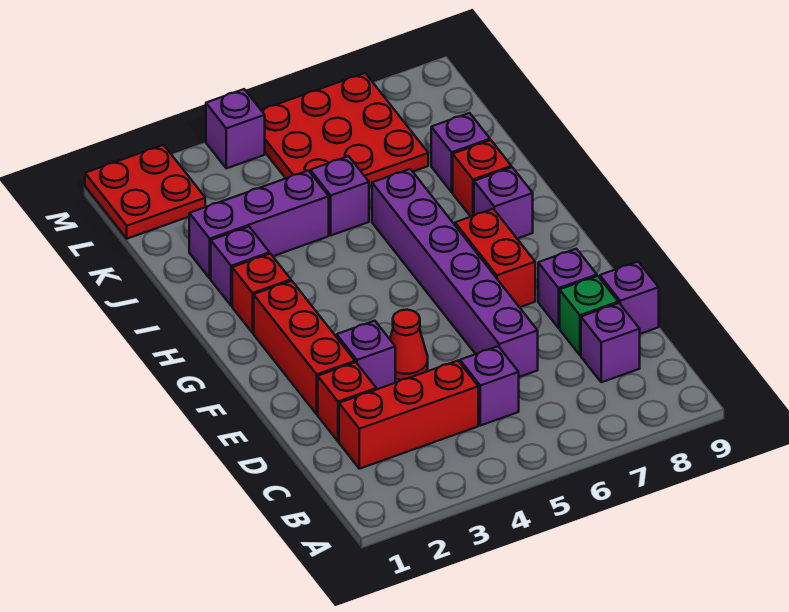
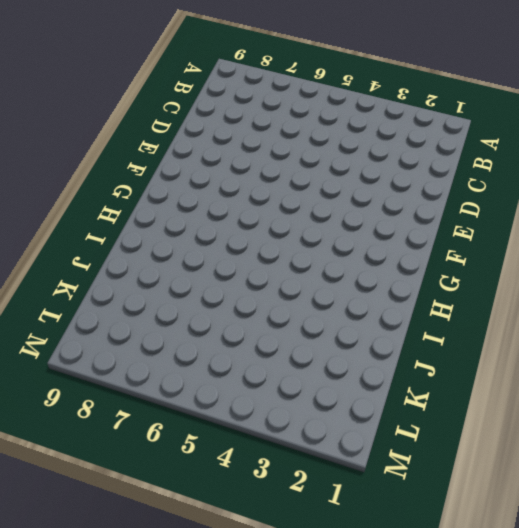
none -> red brick C2:C4 level 1
none -> purple brick C5 level 1
none -> purple brick C8 level 1

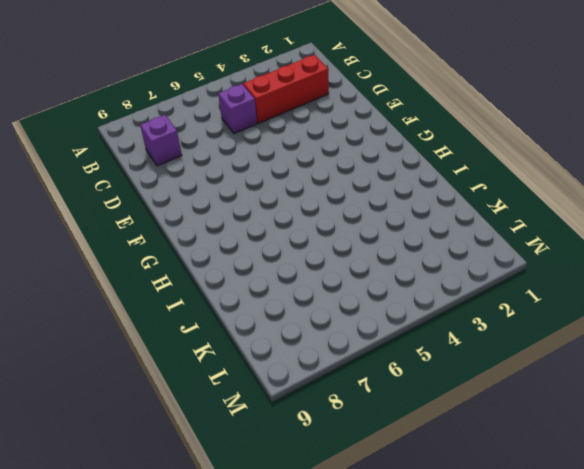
none -> red brick D2 level 1
none -> purple brick D6:I6 level 1
none -> green brick D8 level 1

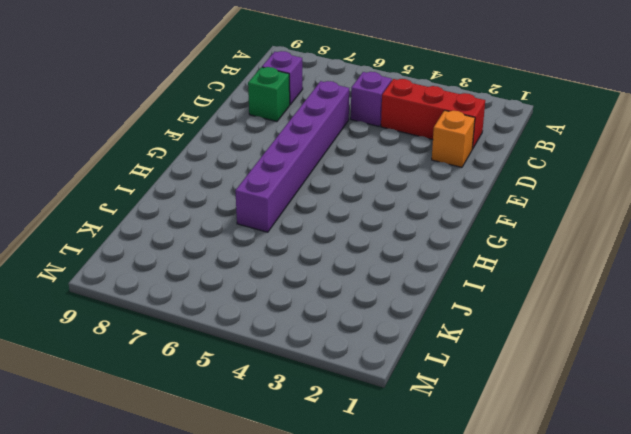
orange brick D2 level 1 -> red brick D2 level 1
none -> purple brick D9 level 1
none -> red brick E2:G2 level 1
none -> purple brick E3 level 1

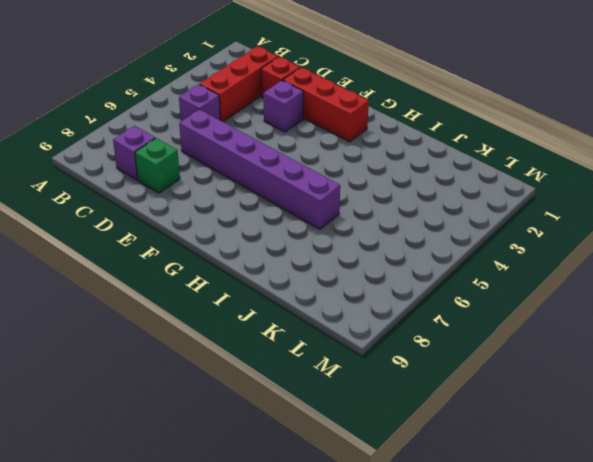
none -> purple brick D9 level 1
none -> red cone E4 level 1
none -> purple brick E8 level 1

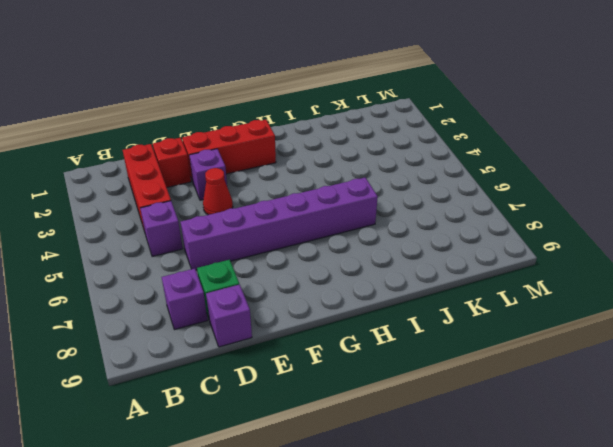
none -> purple brick E8 level 1
none -> red brick F7:G7 level 1
none -> red brick H2 level 1

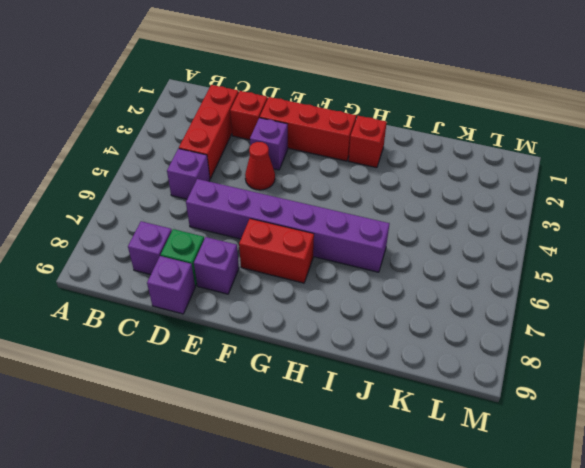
none -> purple brick H8 level 1
none -> purple brick I2 level 1
none -> red brick I8 level 1

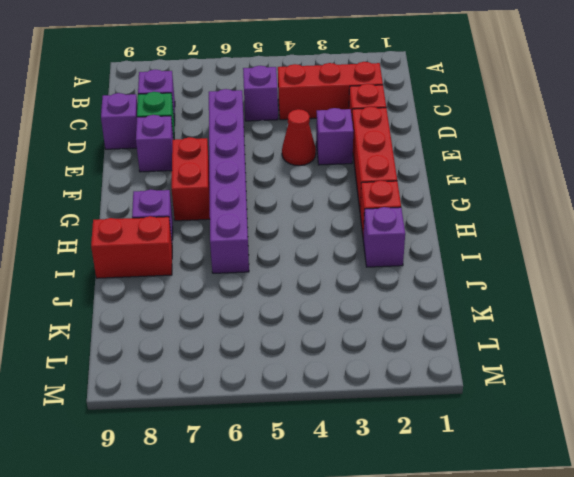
red brick I8:I9 level 1 -> red brick I8 level 1
none -> purple brick J2:J4 level 1
none -> purple brick J5 level 1
none -> purple brick J8 level 1

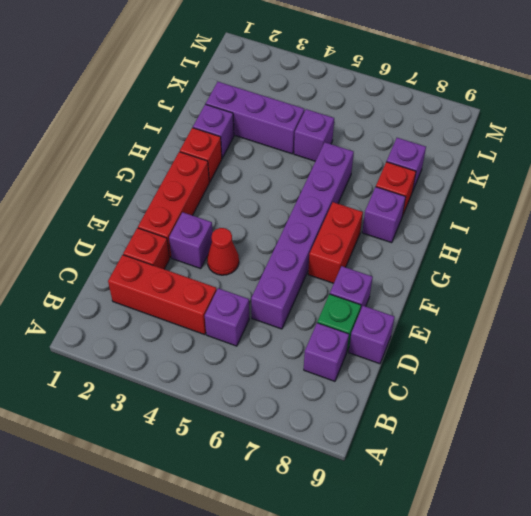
none -> red plate K5:M7 level 1
none -> red plate L1:M2 level 1
none -> purple brick M4 level 1

